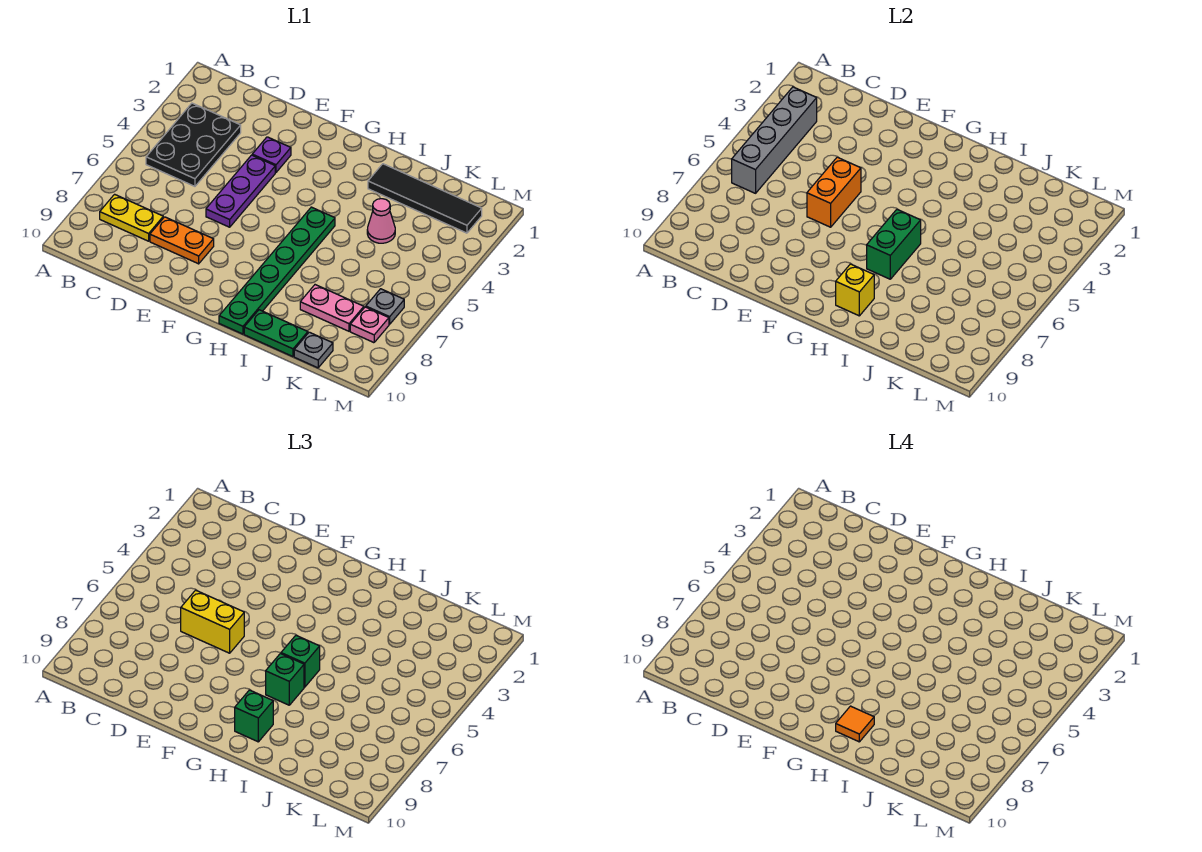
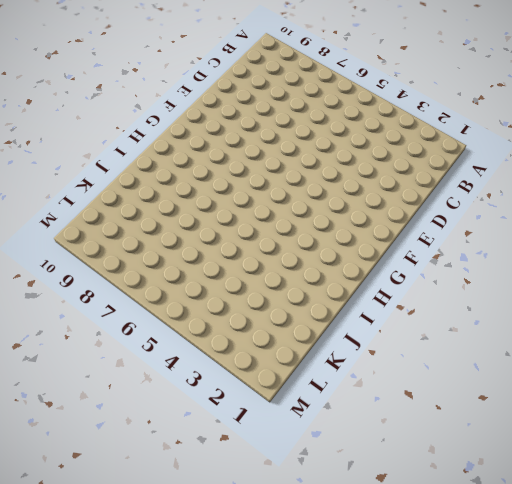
none -> black plate B3:C5 level 1
none -> yellow plate B8:C8 level 1
none -> orange plate D8:E8 level 1

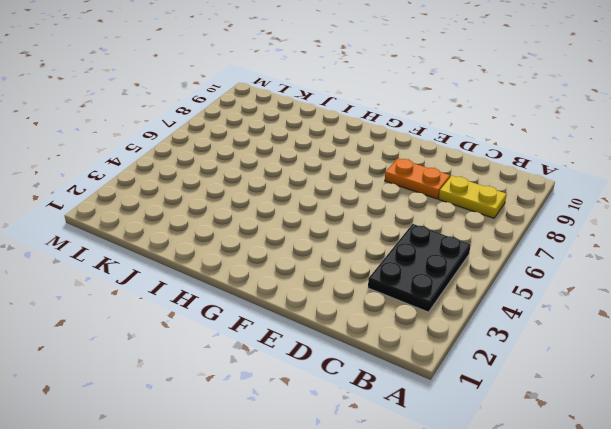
none -> purple plate E3 level 1
none -> purple plate E4:E6 level 1
none -> green plate H5:H10 level 1

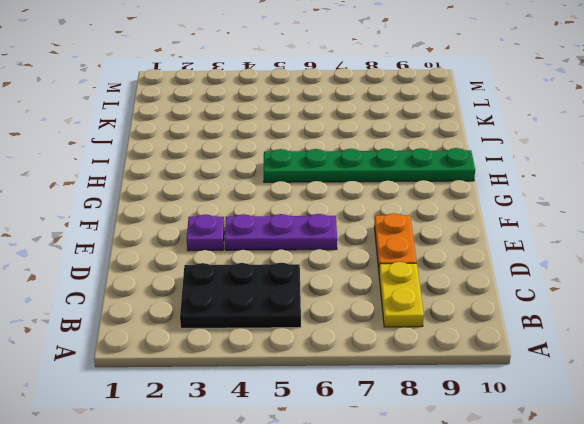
none -> black tile I2:L2 level 1
none -> green plate I10:J10 level 1
none -> pink cone J4 level 1

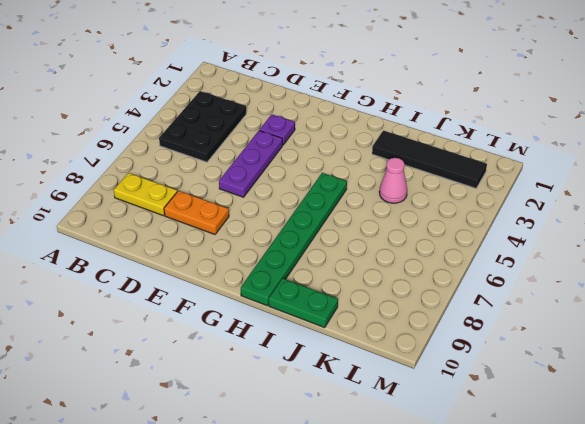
none -> pink plate J8:K8 level 1
none -> grey plate K10 level 1
none -> grey plate L7 level 1

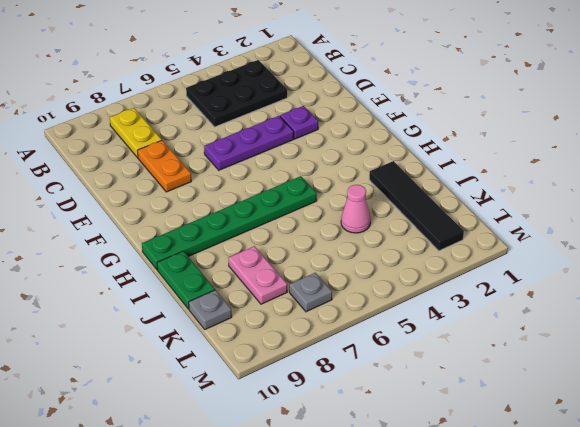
none -> pink plate L8 level 1
none -> grey brick B3:B6 level 2
none -> orange brick E5:E6 level 2

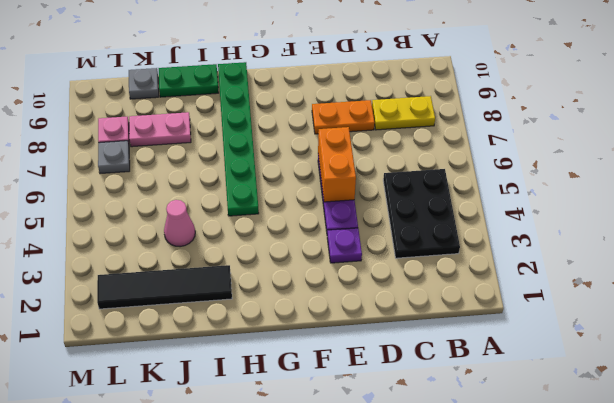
none -> grey brick B3:B6 level 2
none -> green brick H6:H7 level 2
none -> yellow brick H9 level 2

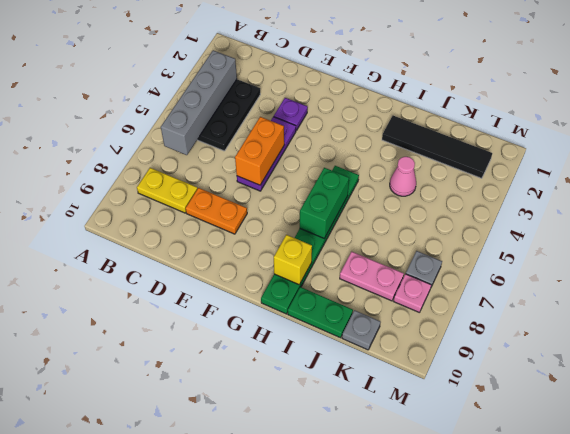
none -> yellow brick D6:E6 level 3
none -> green brick H6 level 3
none -> green brick H7 level 3

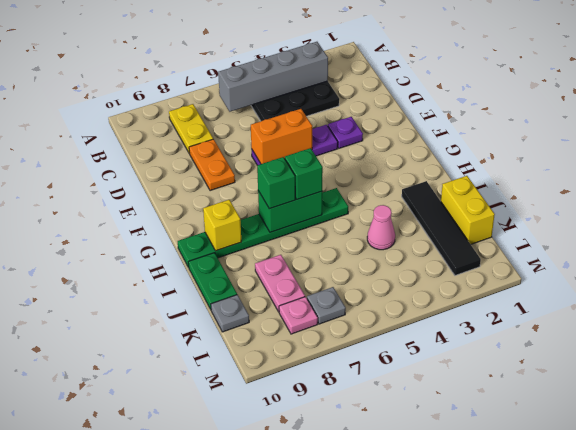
yellow brick J1:K1 level 1 -> yellow brick D6:E6 level 3
none -> green brick H9 level 3
none -> orange tile H9 level 4

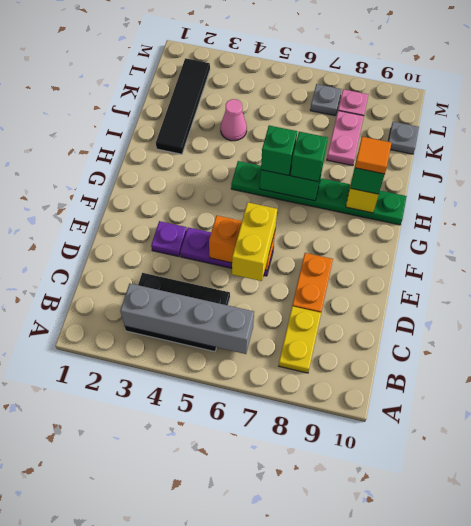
none -> green plate I10:J10 level 1

